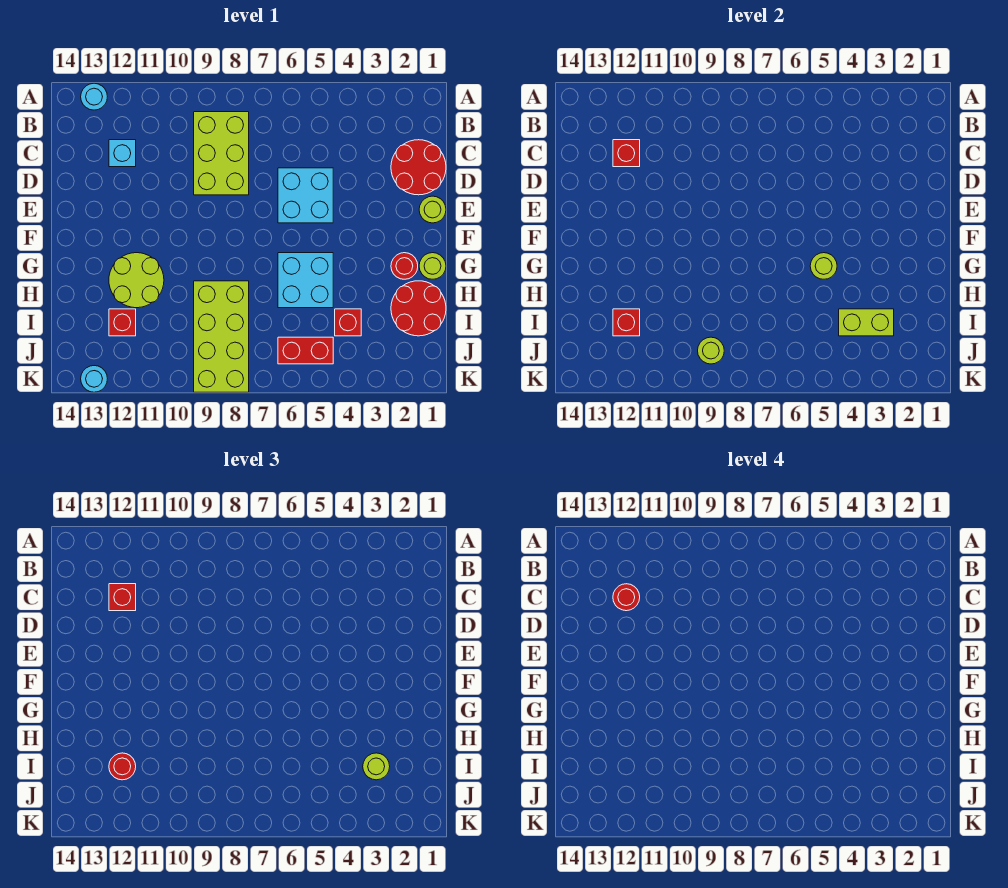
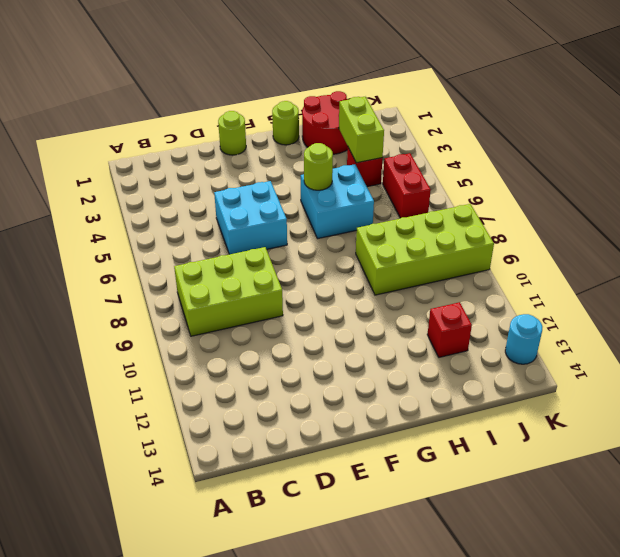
none -> cyan round brick A13 level 1
none -> red round brick C1:D2 level 1
none -> cyan brick C12 level 1

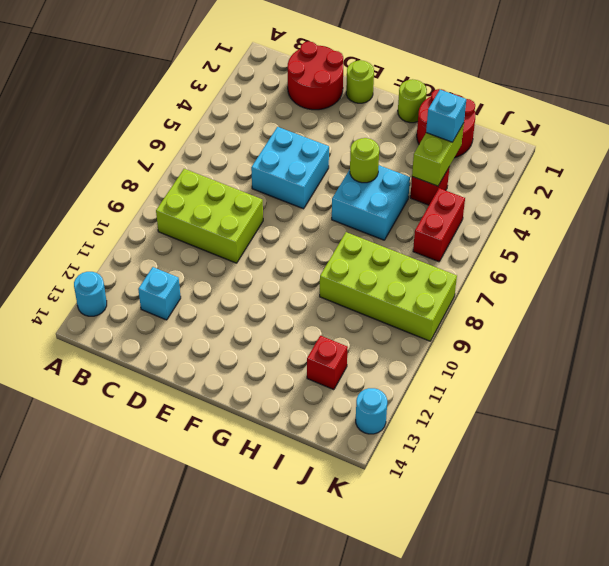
cyan brick I3 level 3 -> lime round brick I3 level 3
none -> red round brick G2 level 1
none -> lime round brick G11:H12 level 1
none -> red brick C12 level 2

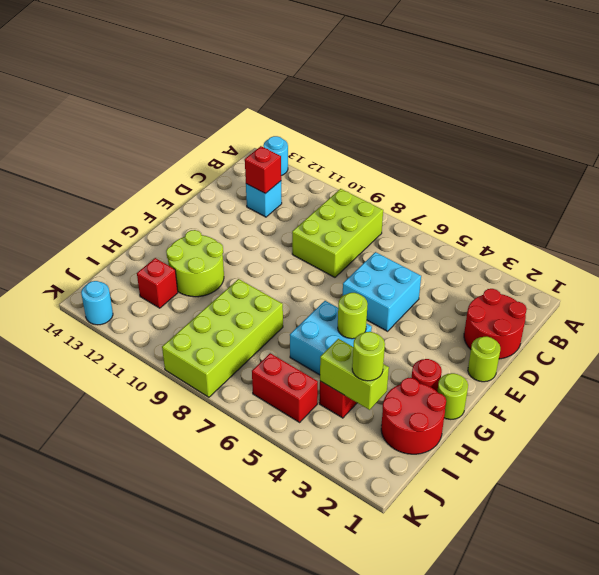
none -> red brick I12 level 2
none -> lime round brick J9 level 2
none -> red brick C12 level 3

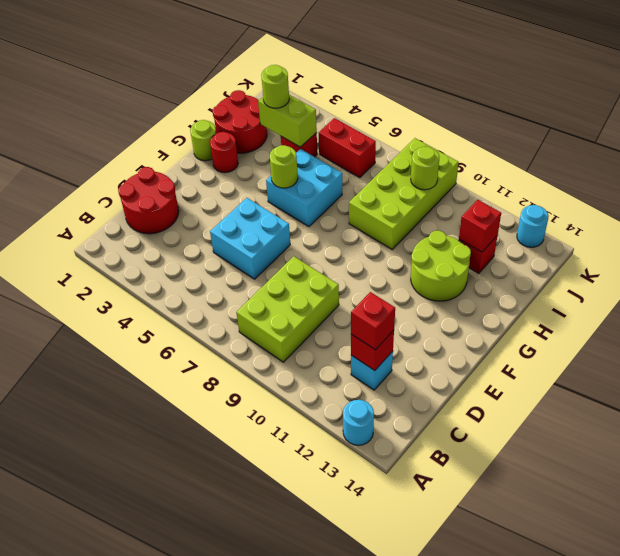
none -> lime round brick E1 level 1
none -> red round brick I12 level 3
none -> red round brick C12 level 4

